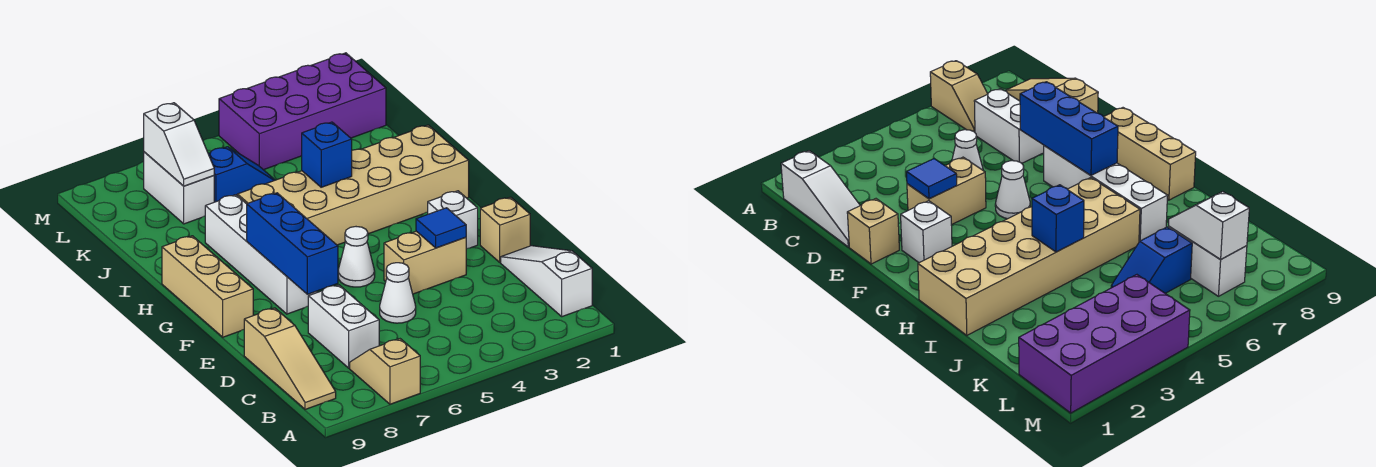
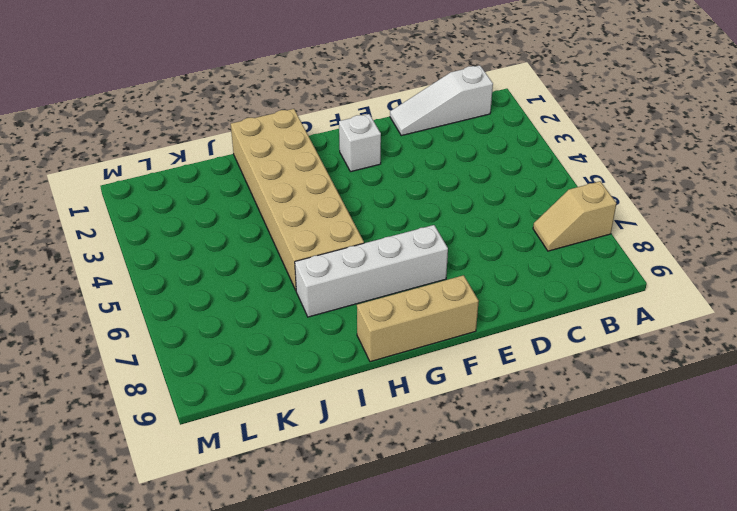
none -> tan slope B9:D9 level 1 top D
none -> white brick C7:D7 level 1
none -> white cone D5 level 1

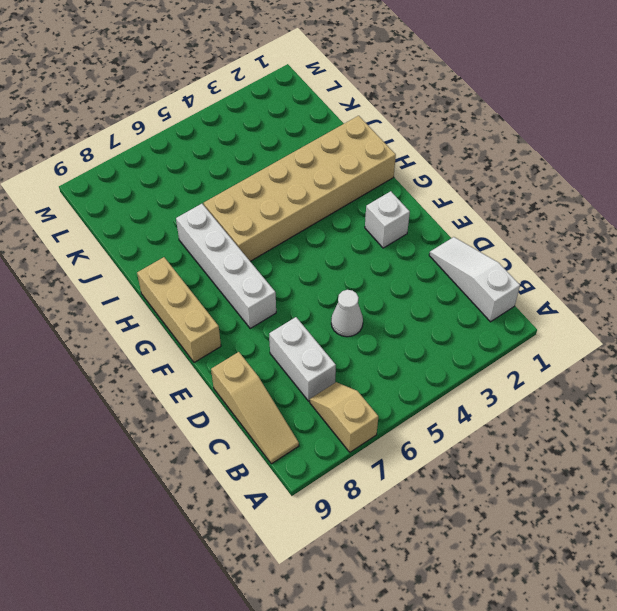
none -> tan brick E1 level 1
none -> tan brick E3:E4 level 1
none -> white cone F5 level 1

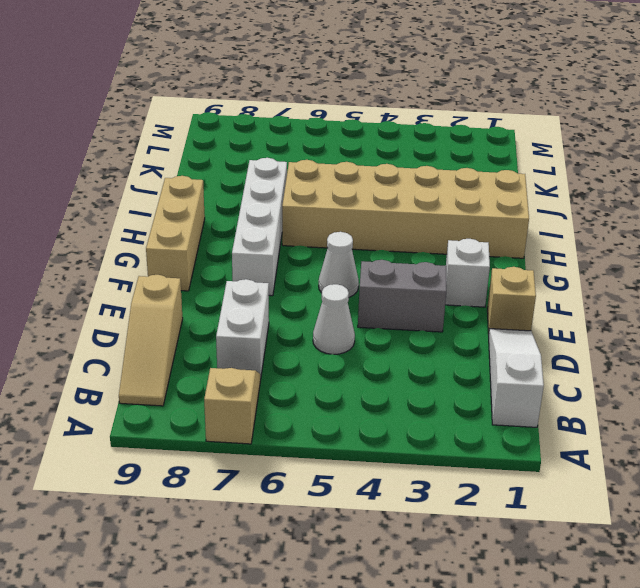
grey brick E3:E4 level 1 -> tan brick E3:E4 level 1
none -> blue slope K5:K6 level 1 top 6
none -> white brick K7:L7 level 1
none -> purple brick L1:M4 level 1

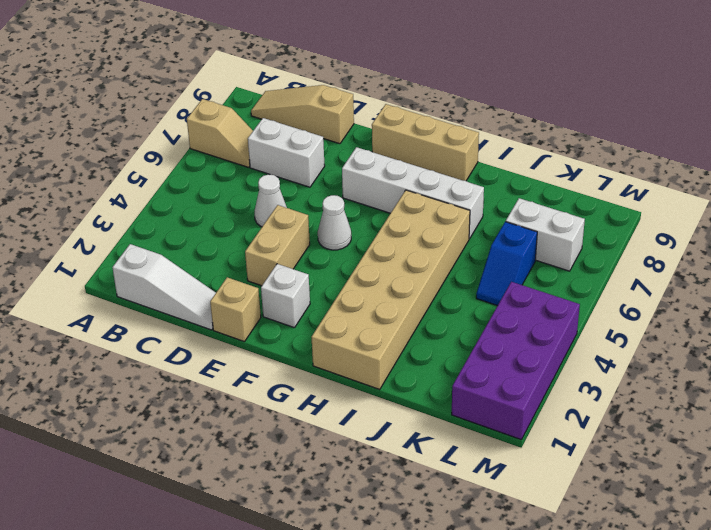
none -> blue tile E3 level 2
none -> blue brick E7:G7 level 2
none -> blue brick I4 level 2

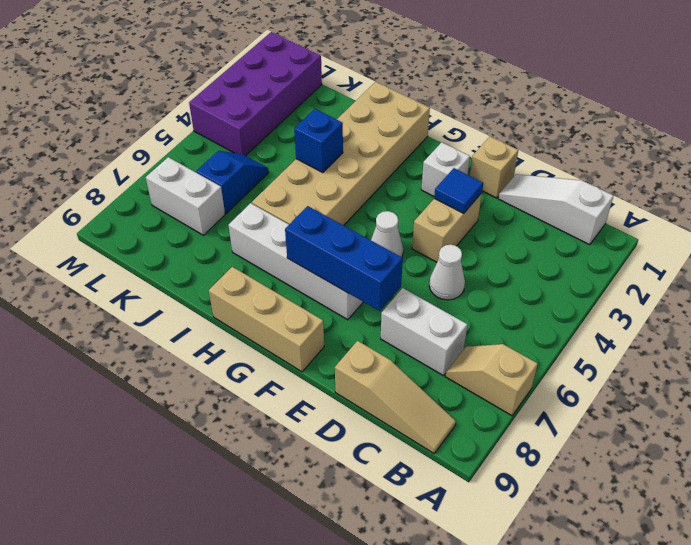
none -> white slope K7:L7 level 2 top L

